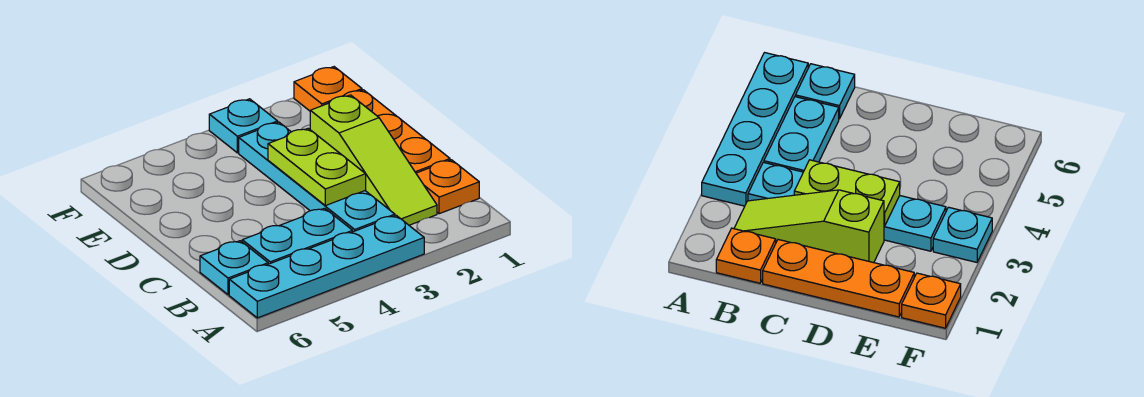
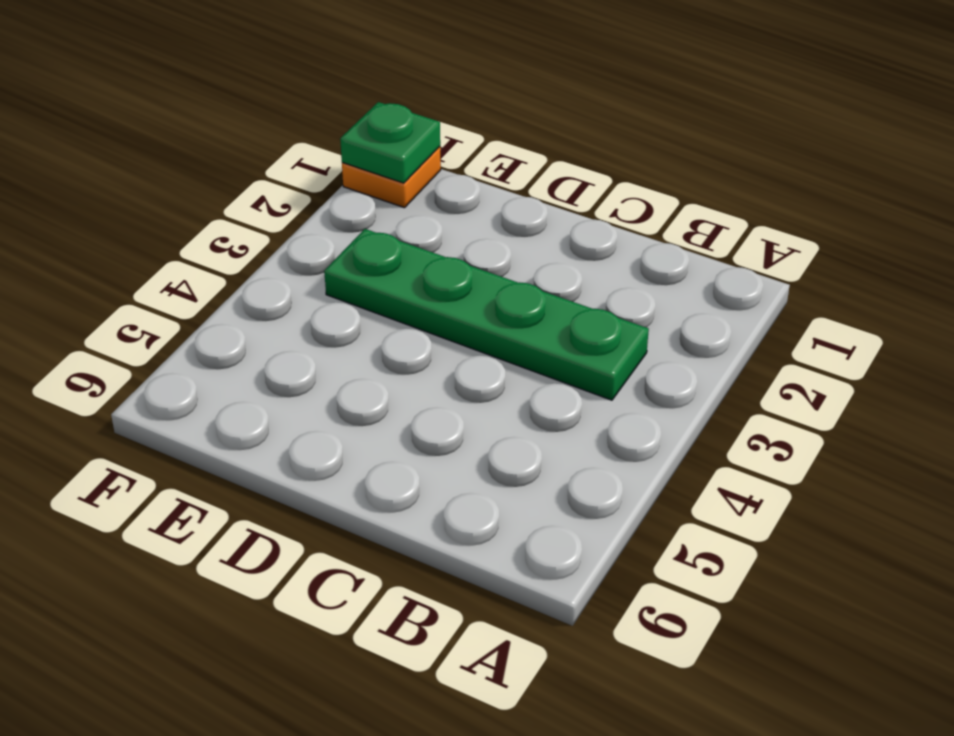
green plate B3:E3 level 1 -> cyan plate B3:E3 level 1
green plate F1 level 2 -> none
none -> cyan plate A3:A6 level 1
none -> orange plate B1 level 1

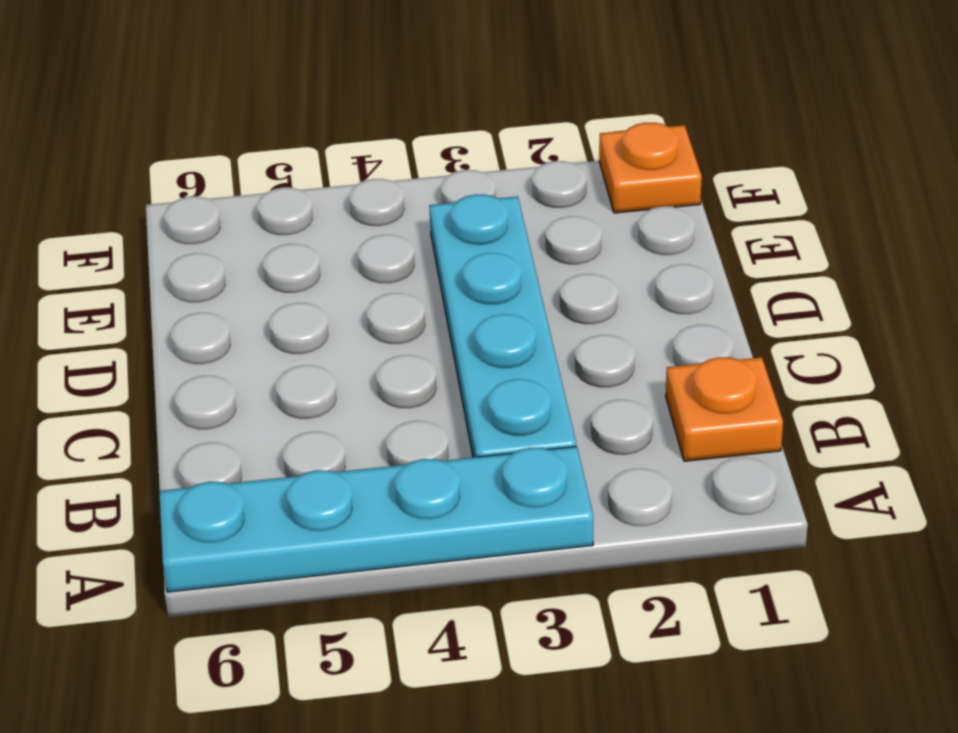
none -> lime slope B2:D2 level 1 top D
none -> cyan plate B4:B5 level 1

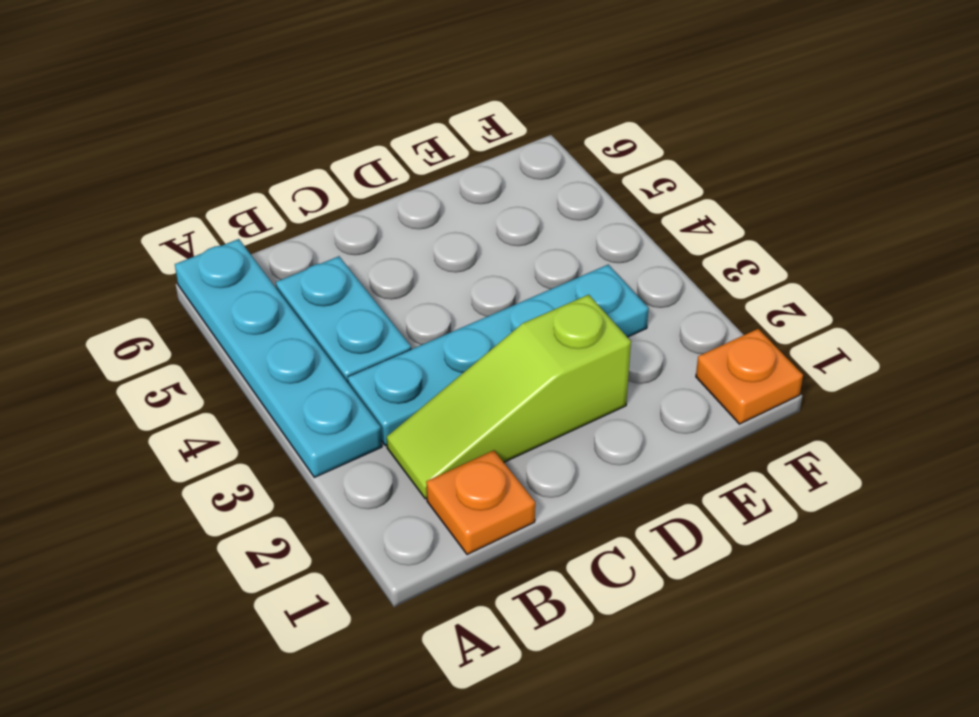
none -> cyan plate B6 level 1
none -> orange plate C1:E1 level 1

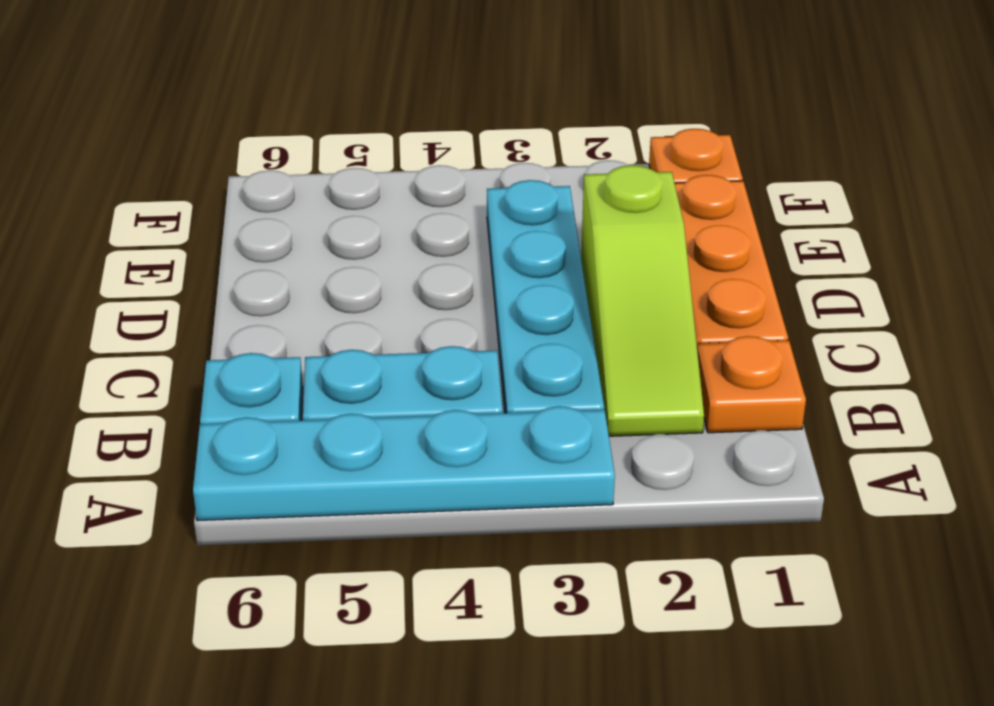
none -> cyan plate F3 level 1
none -> lime plate C3:D3 level 2

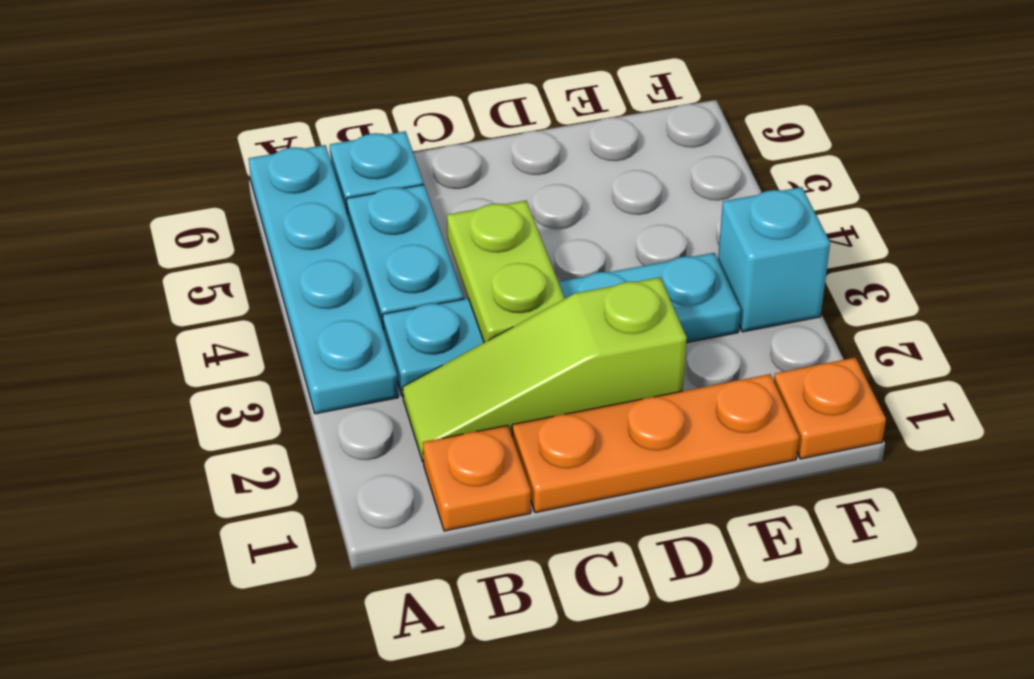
lime plate C3:C4 level 2 -> lime plate C3:D3 level 2
cyan brick F3 level 1 -> cyan plate F3 level 1

